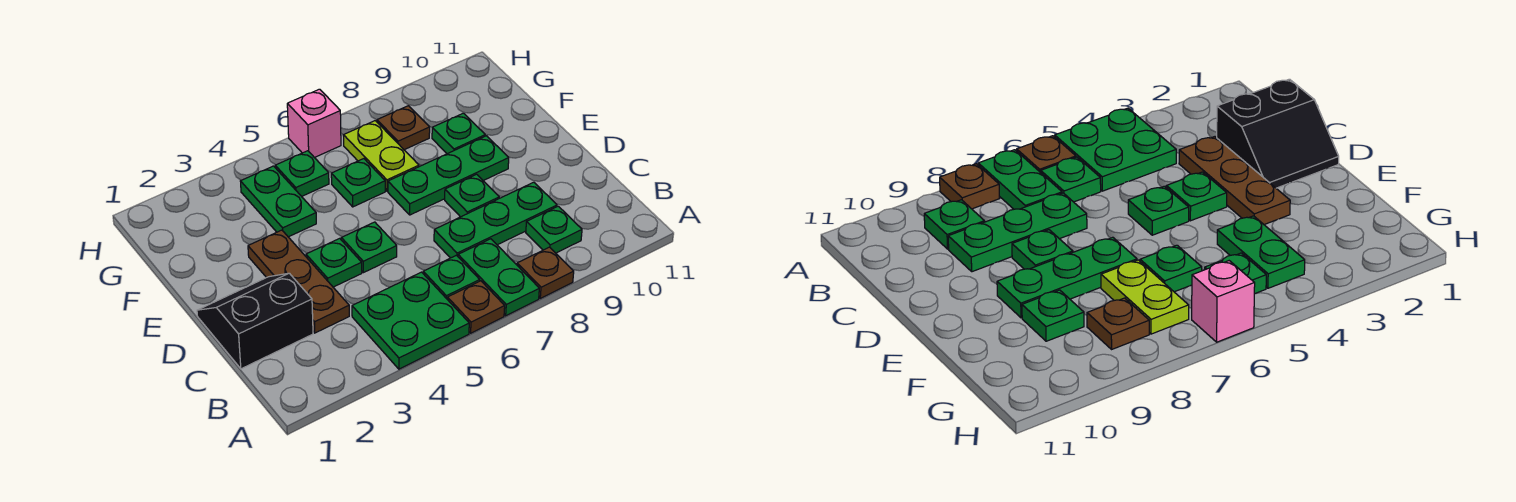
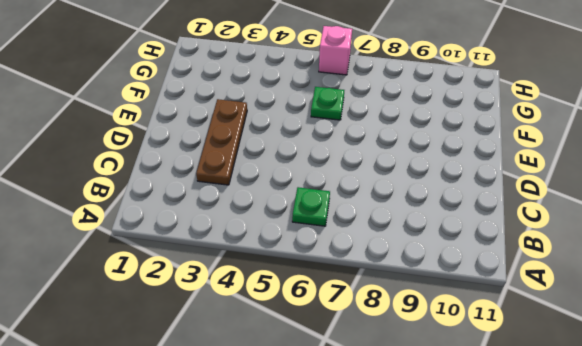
none -> green plate A4:B5 level 1
none -> brown plate A6 level 1
none -> green plate A7:B7 level 1

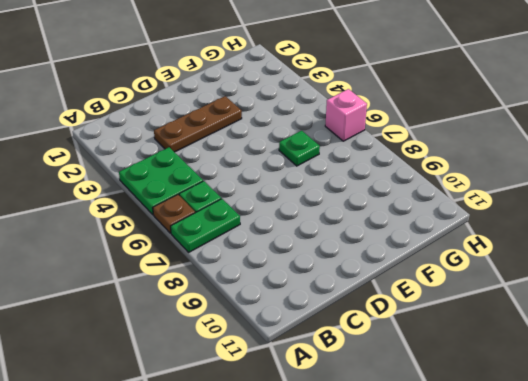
none -> brown plate A8 level 1
none -> green plate B9 level 1
none -> black slope C1:D2 level 1 top C

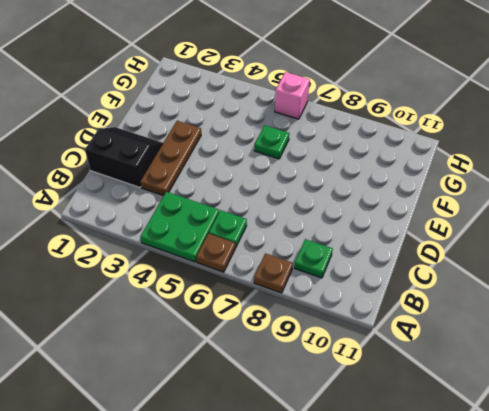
none -> green plate A7:B7 level 1
none -> green plate C7:C9 level 1
none -> green plate D4 level 1

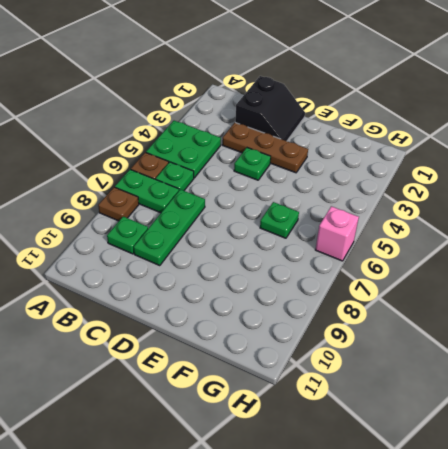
none -> green plate D5 level 1
none -> green plate D8 level 1
none -> green plate E7:E9 level 1

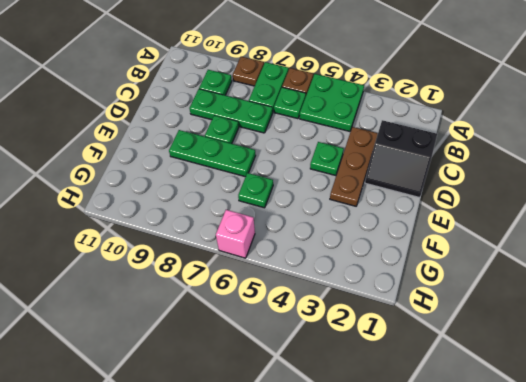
none -> green plate D5 level 1
none -> green plate F4:G4 level 1
none -> lime plate F7:G7 level 1

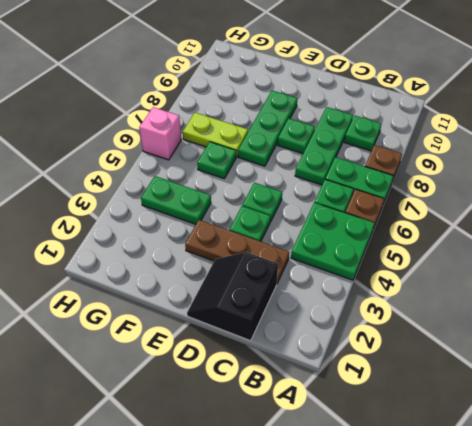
none -> green plate F9 level 1
none -> green plate G5 level 1
none -> brown plate G8 level 1

